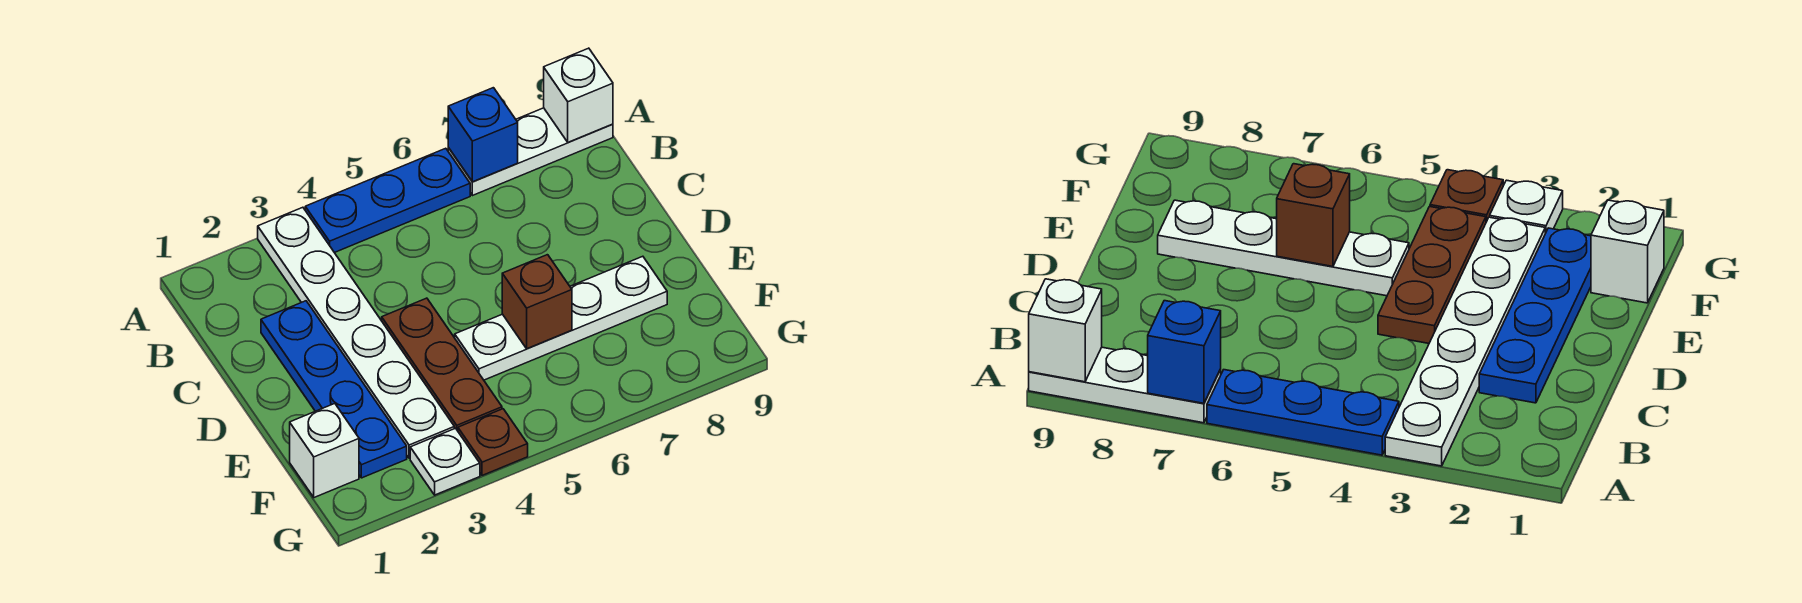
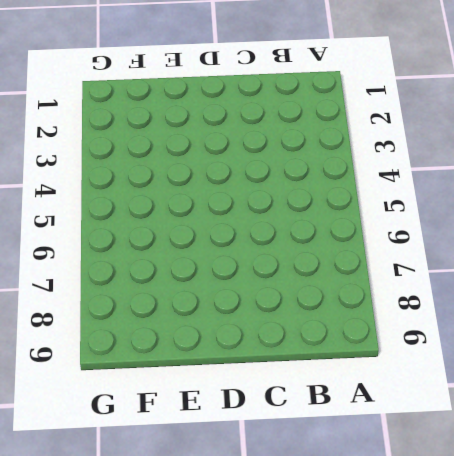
none -> white plate A3:F3 level 1
none -> blue plate A4:A6 level 1
none -> white plate A7:A9 level 1

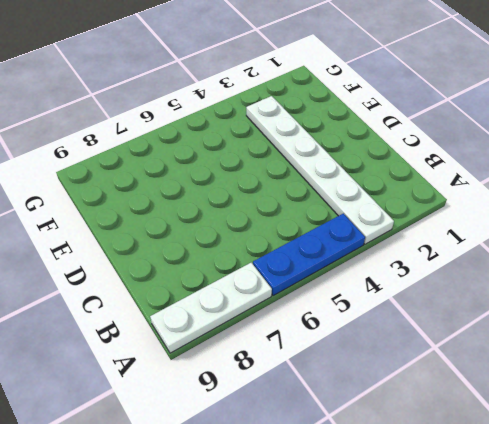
none -> blue plate C2:F2 level 1
none -> brown plate D4:F4 level 1
none -> white plate E5:E8 level 1

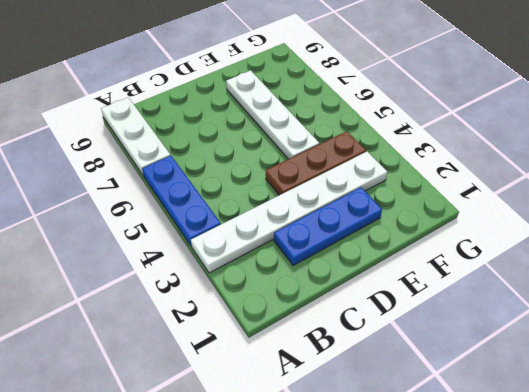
blue plate C2:E2 level 1 -> blue plate C2:F2 level 1
none -> white brick F1 level 1
none -> white plate G3 level 1
none -> brown plate G4 level 1

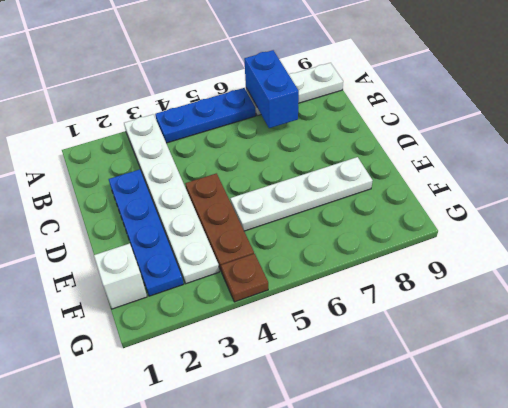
blue brick A7:B7 level 2 -> blue brick A7 level 2
none -> white plate G3 level 1
none -> white brick A9 level 2
none -> brown brick E6 level 2

